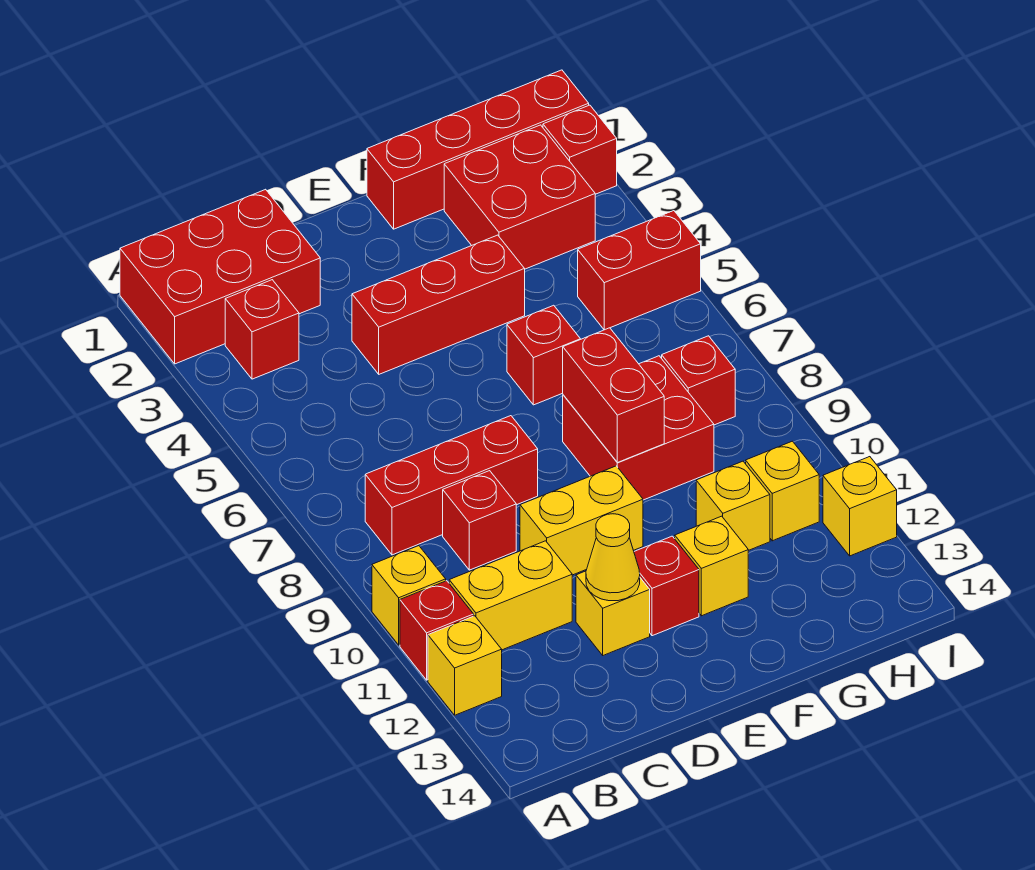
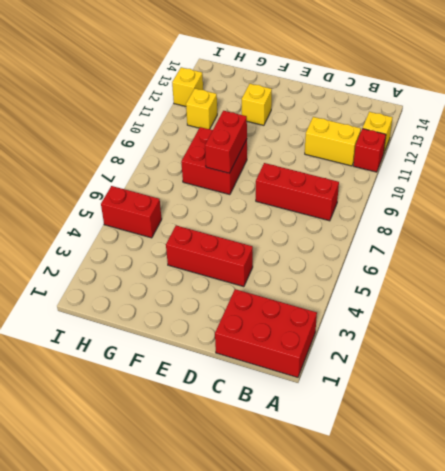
none -> yellow brick A10 level 1
none -> red brick B3 level 1
none -> red brick C9 level 1

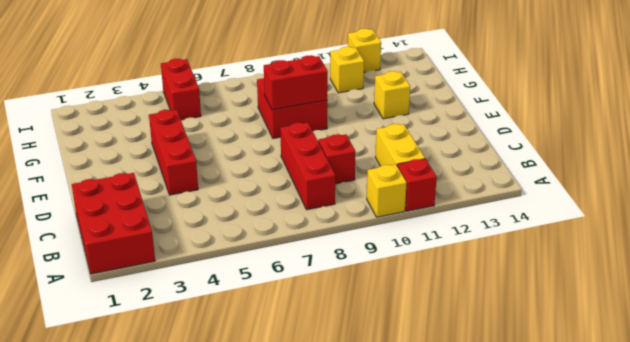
none -> yellow brick A12 level 1
none -> red brick B3 level 1
none -> yellow brick D10:E10 level 1

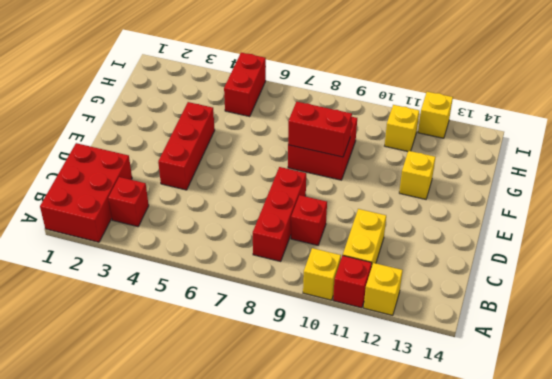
none -> yellow brick D10:E10 level 1
none -> yellow brick D12 level 1
none -> red brick E12 level 1

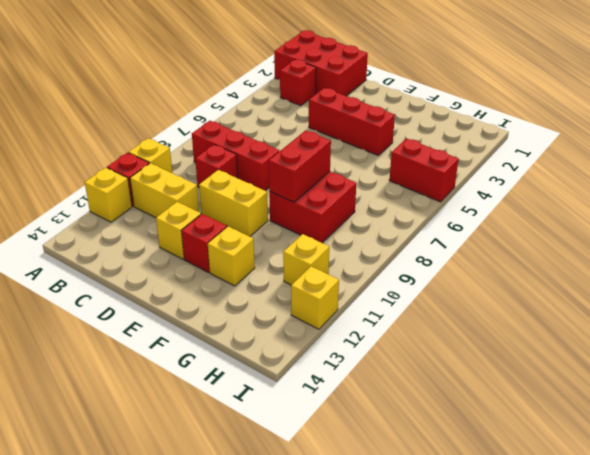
none -> red brick F1:I1 level 1
none -> red brick F6 level 1
none -> red brick G2:H3 level 1

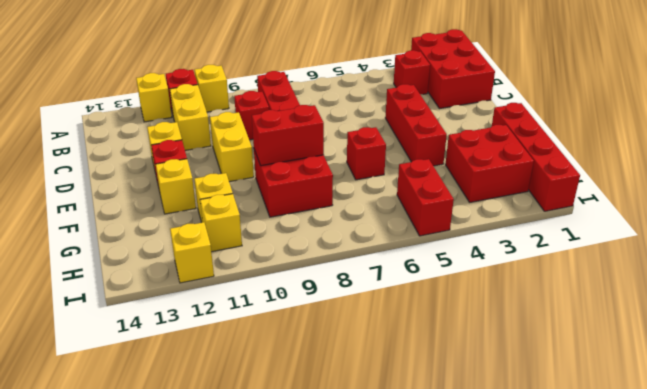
none -> red brick H8 level 1
none -> red brick I2 level 1
none -> yellow cone D12 level 2

